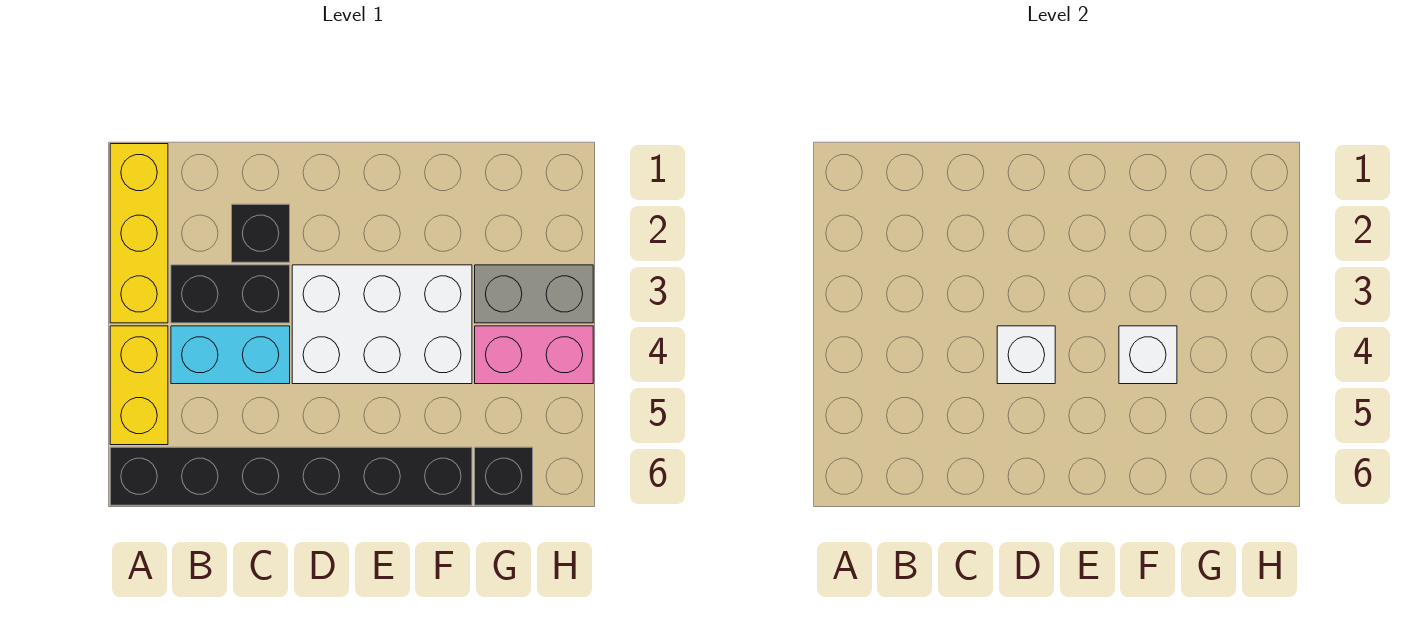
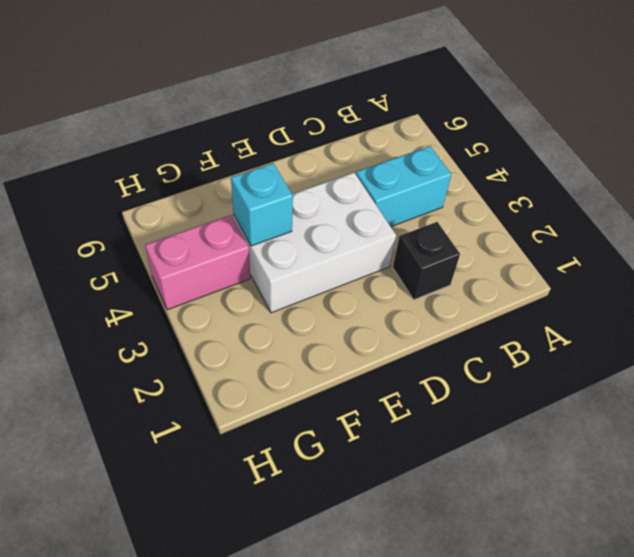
cyan brick F4 level 2 -> white brick F4 level 2
none -> yellow brick A1:A3 level 1
none -> yellow brick A4:A5 level 1
none -> black brick A6:F6 level 1

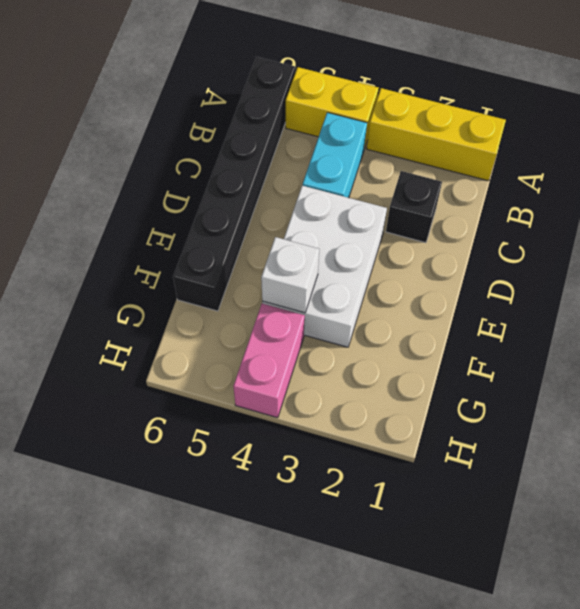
none -> black brick B3:C3 level 1
none -> grey brick G3:H3 level 1
none -> black brick G6 level 1

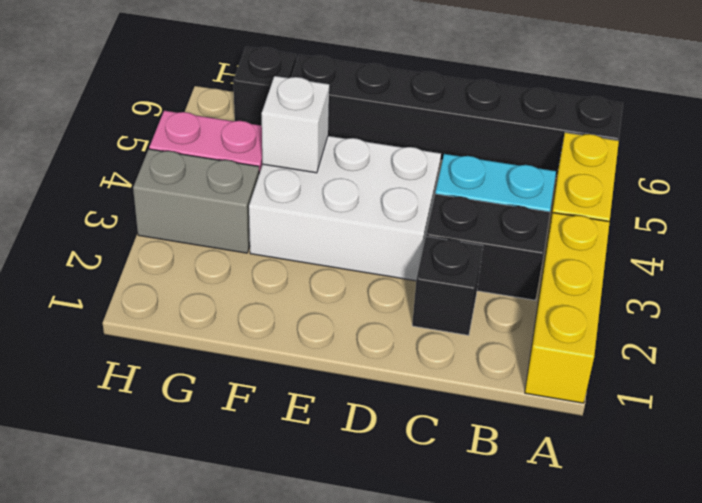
none -> white brick D4 level 2

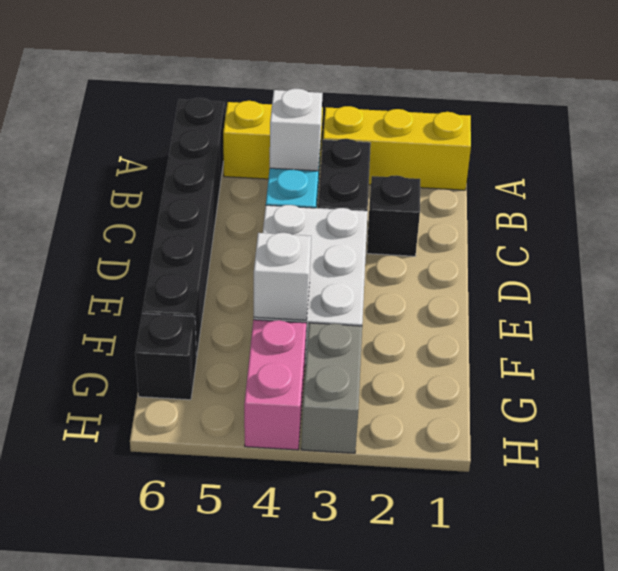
white brick B4 level 2 -> white brick D4 level 2

